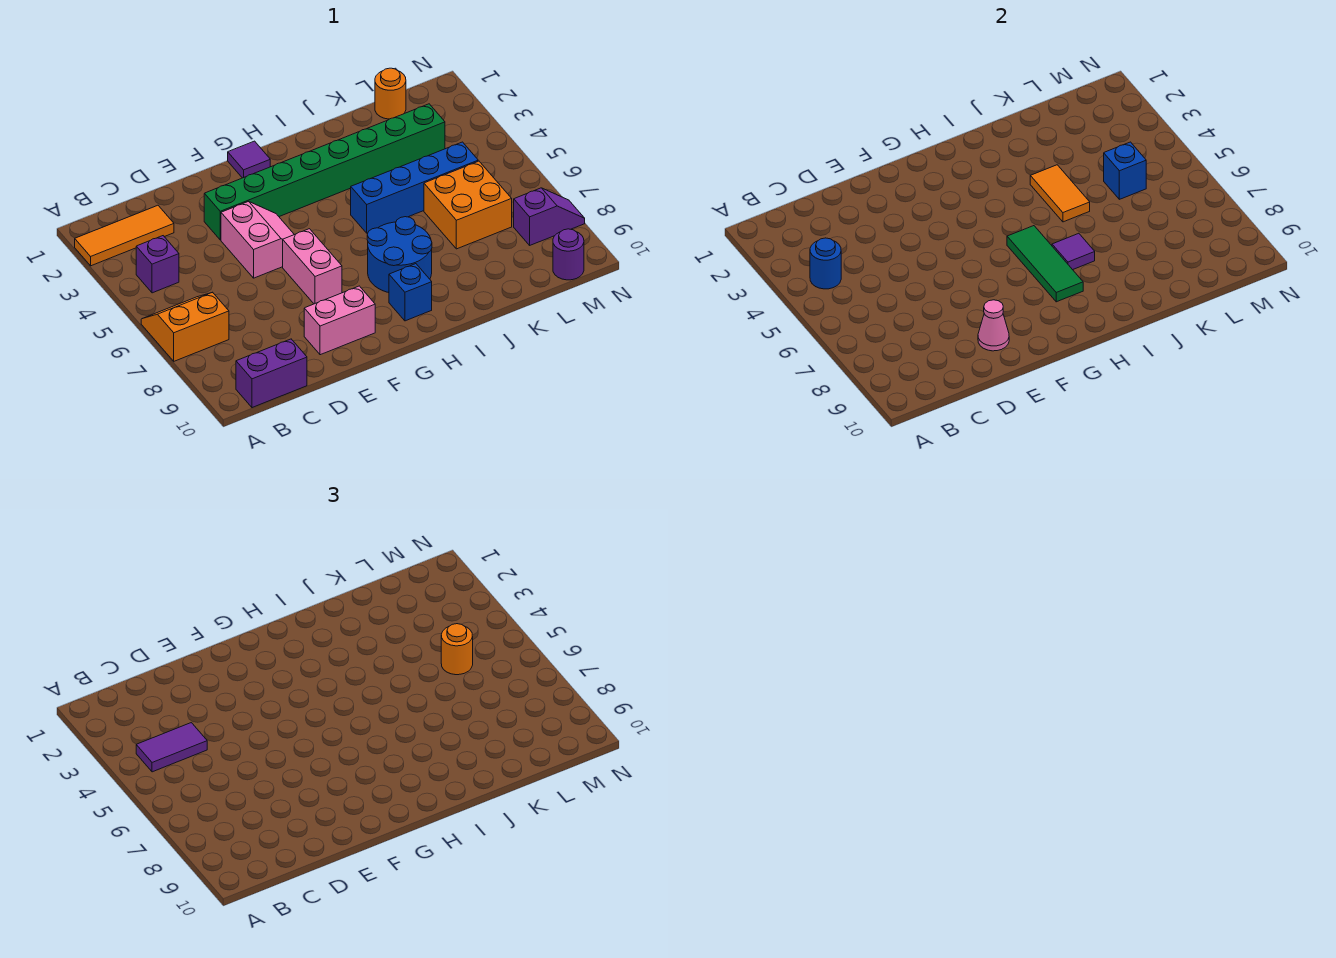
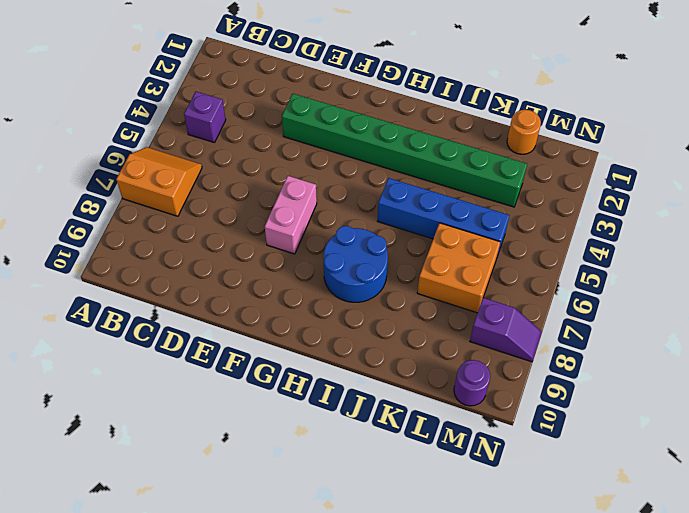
none -> orange tile A2:C2 level 1
none -> purple brick B10:C10 level 1
none -> pink slope E4:F5 level 1 top E

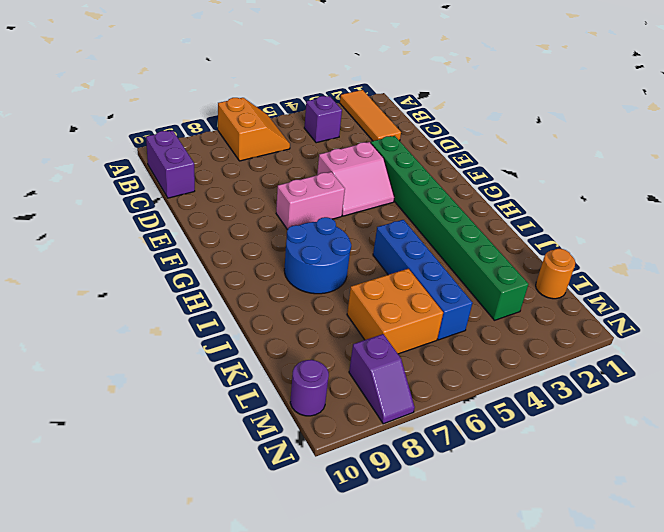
none -> pink brick E9:F9 level 1
none -> purple tile G1 level 1
none -> blue brick H9 level 1

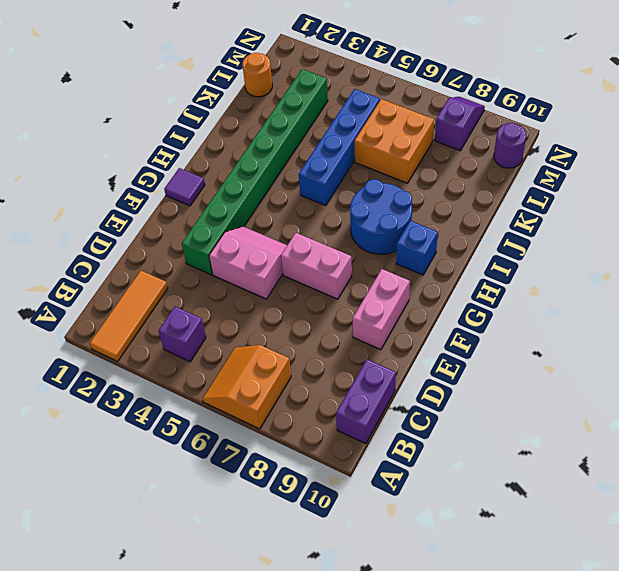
none -> blue round brick B4 level 2
none -> pink cone E9 level 2
none -> green tile H6:H8 level 2

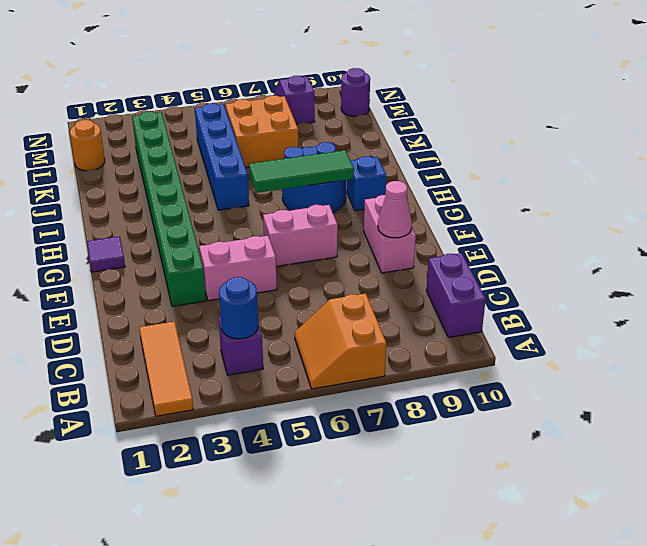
none -> purple tile I7 level 2
none -> orange tile J4:J5 level 2
none -> blue brick L5 level 2

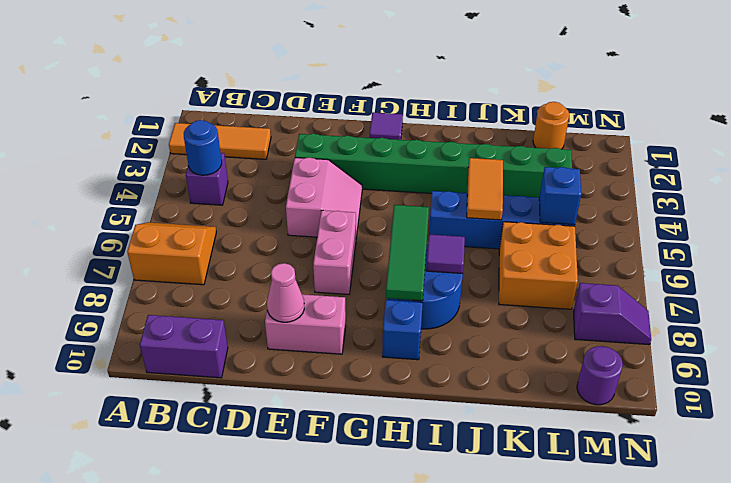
none -> purple tile B4:C4 level 3
none -> orange round brick L5 level 3

